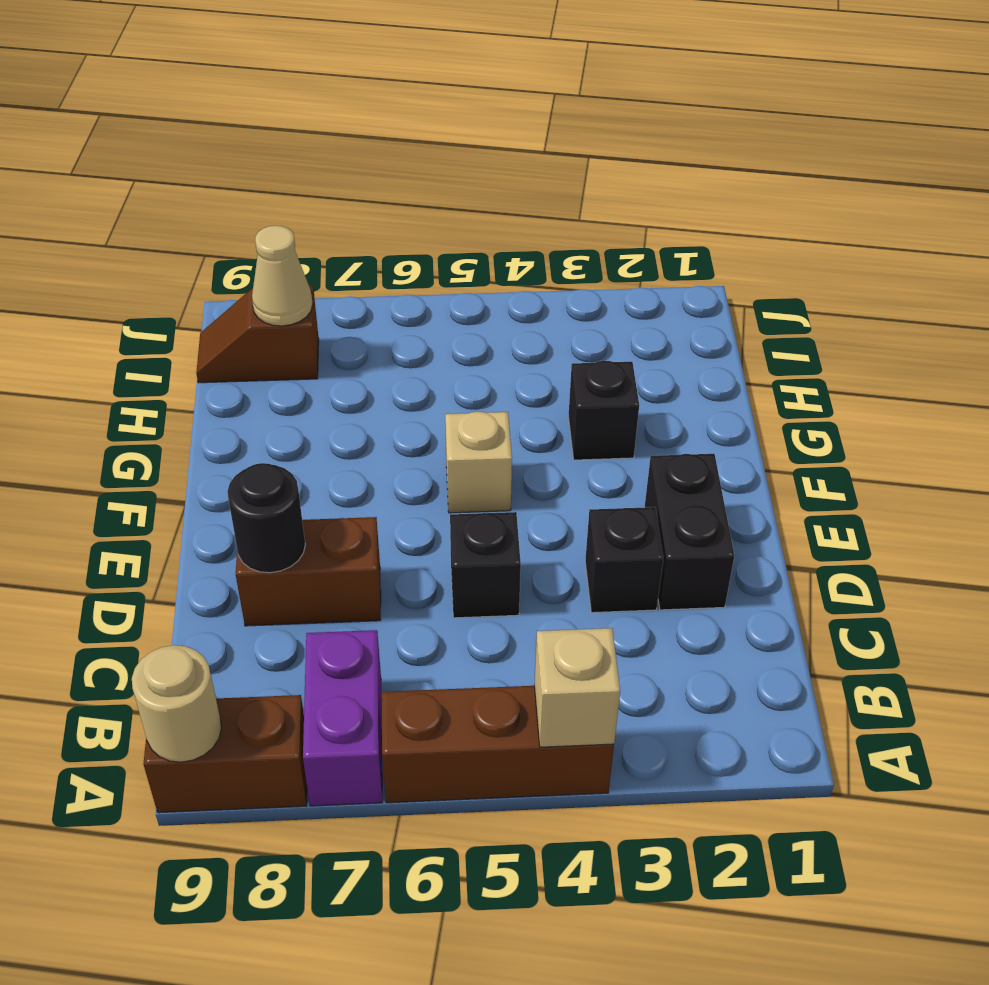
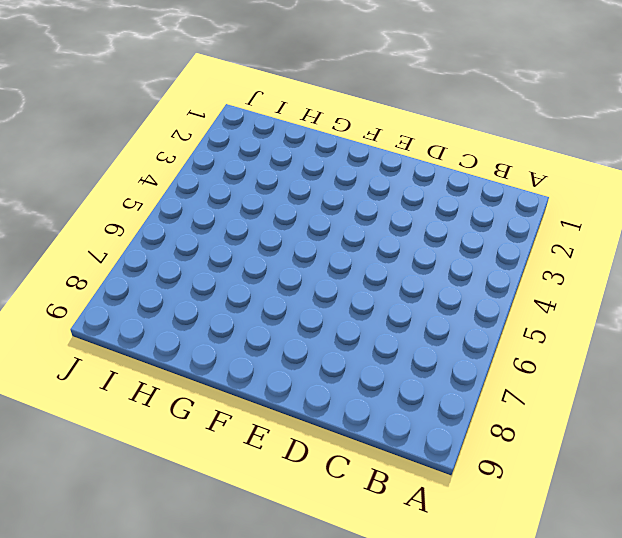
none -> brown brick A4:A6 level 1
none -> purple brick A7:B7 level 1
none -> brown brick A8:A9 level 1

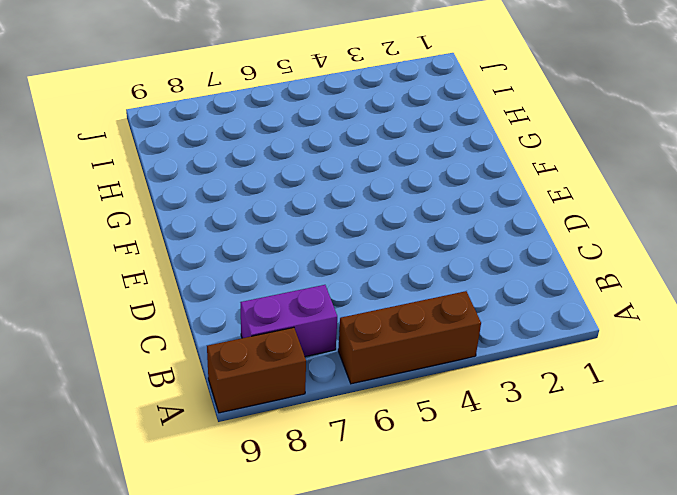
purple brick B7:B8 level 1 -> purple brick A7:B7 level 1
none -> black brick D2:E2 level 1
none -> black brick D3 level 1
none -> black brick D5 level 1

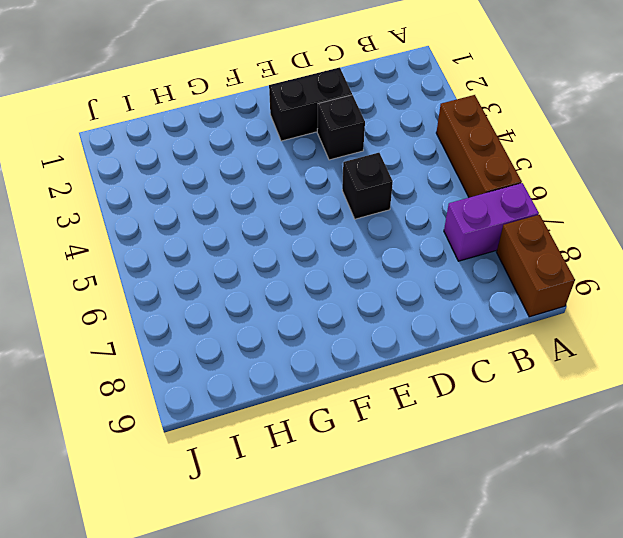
none -> brown brick D7:D8 level 1
none -> tan brick F5 level 1
none -> black brick G3 level 1

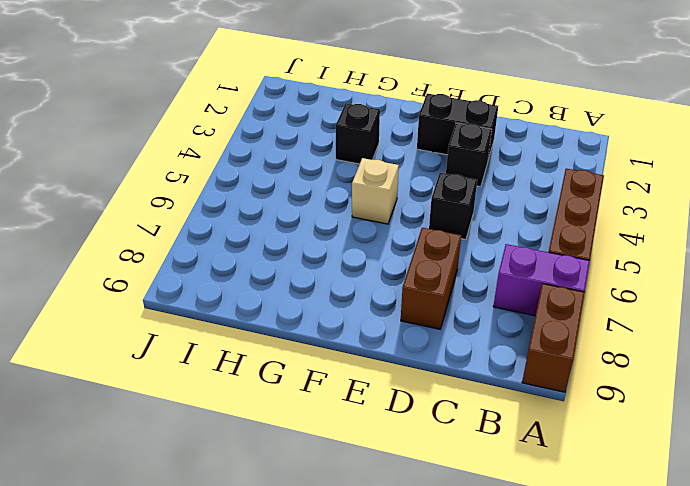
none -> brown slope I8:I9 level 1 top 8
none -> tan brick A4 level 2
none -> tan round brick A9 level 2

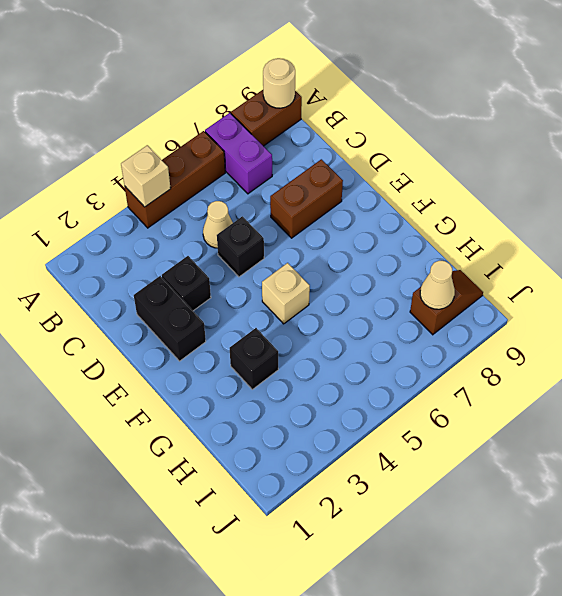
tan cone C5 level 1 -> none
none -> black round brick D8 level 2

